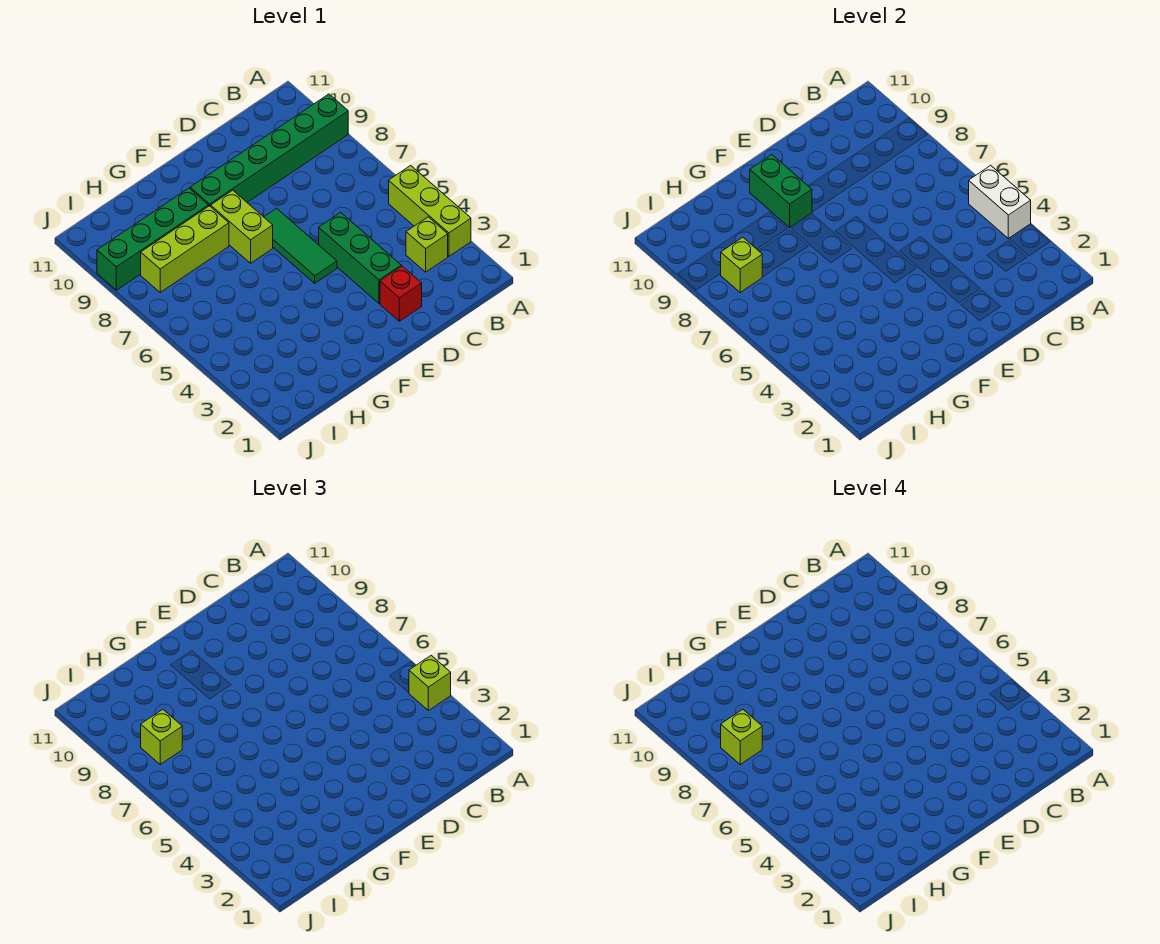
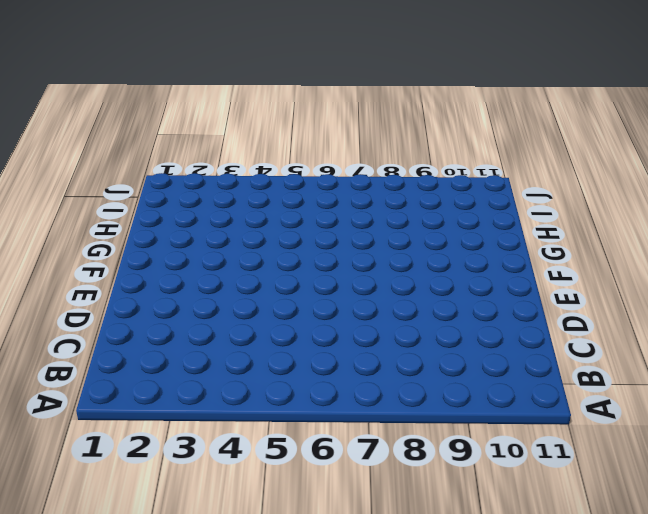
none -> lime brick A3:A5 level 1
none -> green brick A9:F9 level 1
none -> lime brick B3 level 1

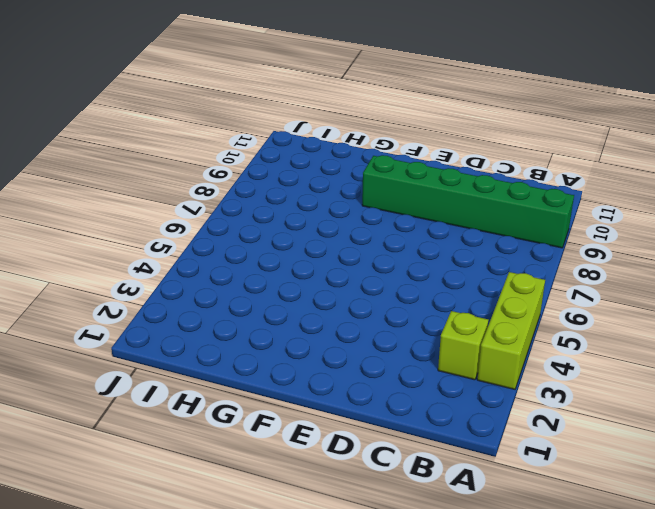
none -> red brick D2 level 1
none -> green brick D3:D5 level 1
none -> green tile E5:E7 level 1

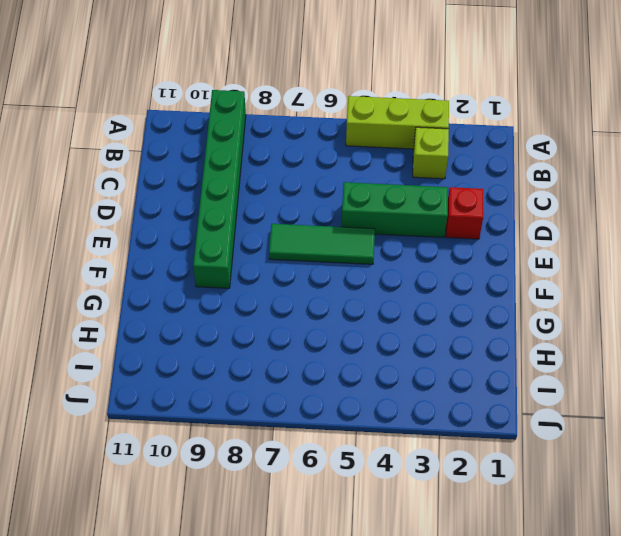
none -> lime brick F7:F8 level 1
none -> lime brick G8:I8 level 1
none -> green brick G9:J9 level 1

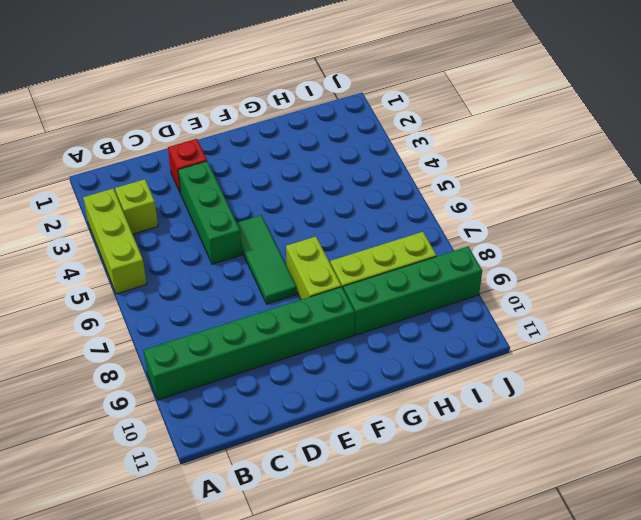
none -> white brick A4:A5 level 2
none -> green brick F9:F10 level 2
none -> lime brick I8 level 2

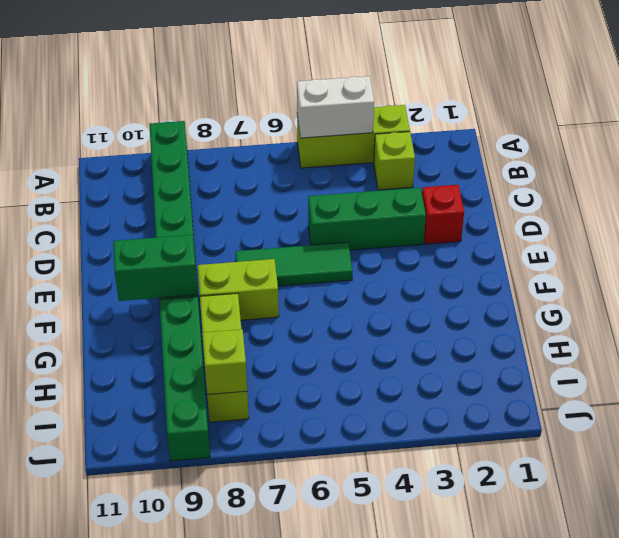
none -> lime brick A4 level 3
none -> lime brick I8 level 3
none -> lime brick I8 level 4

